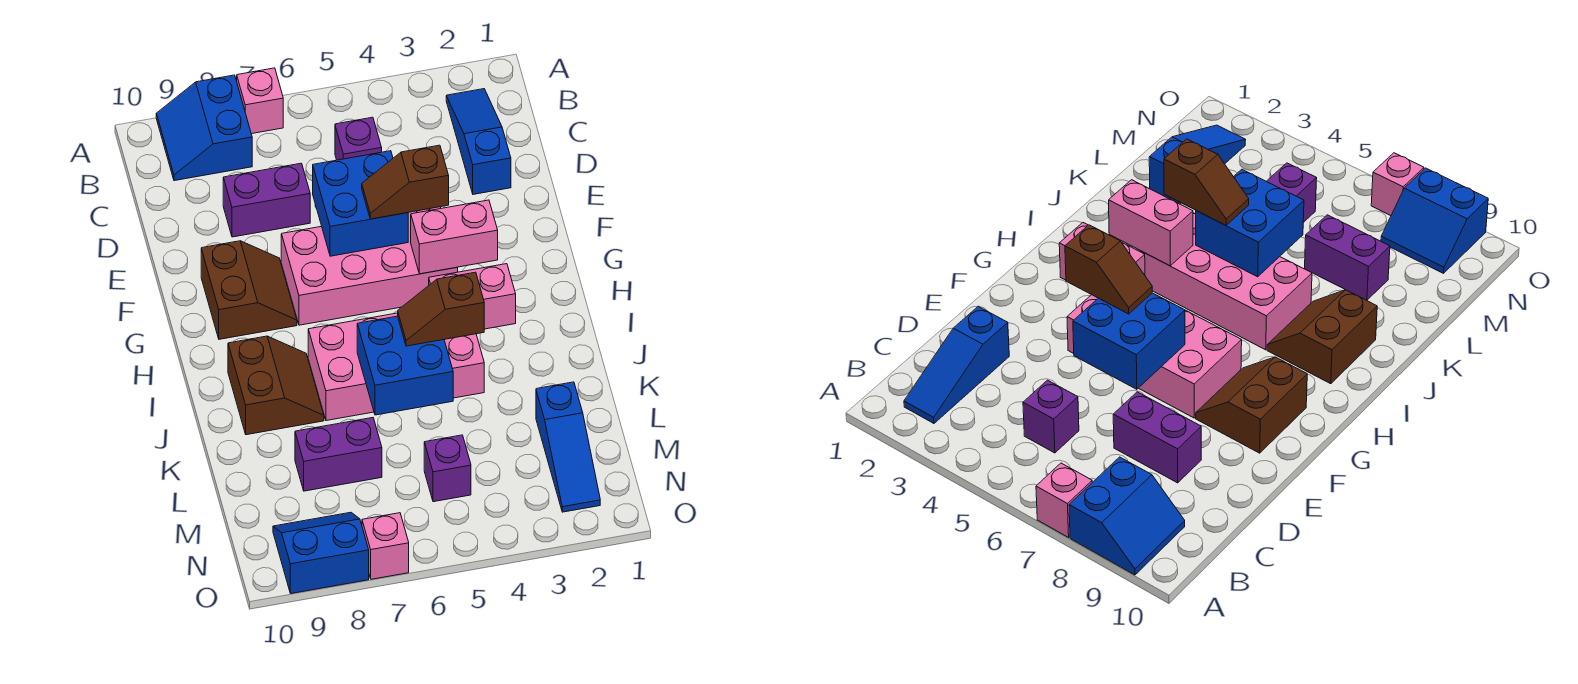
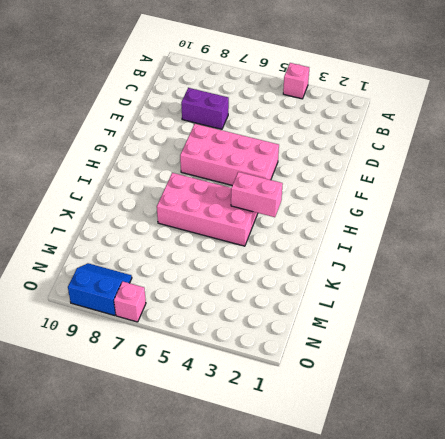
pink brick A4 level 1 -> pink brick A7 level 1
none -> blue slope A8:B9 level 1 top 8
none -> blue slope B2:D2 level 1 top D
none -> purple brick C5 level 1

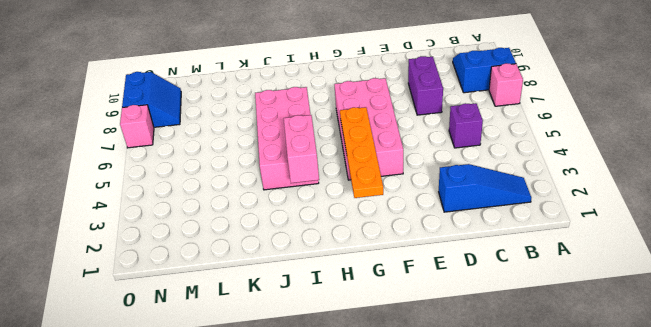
orange plate G2:G5 level 2 -> pink brick G3:G4 level 2
none -> brown slope F8:G9 level 1 top 9
none -> brown slope I8:J9 level 1 top 9
none -> blue slope L2:N2 level 1 top L

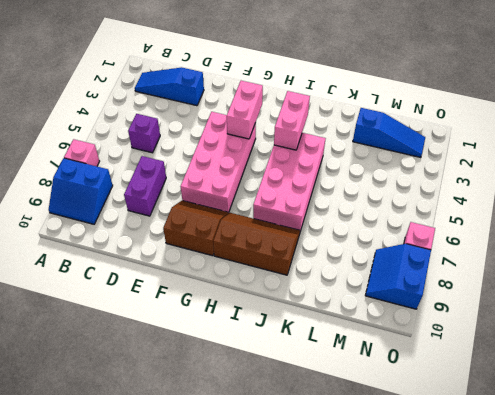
brown slope H8:J9 level 1 top 9 -> brown slope I8:J9 level 1 top 9
none -> purple brick L7:L8 level 1
none -> purple brick M5 level 1
none -> blue brick E5:F6 level 2

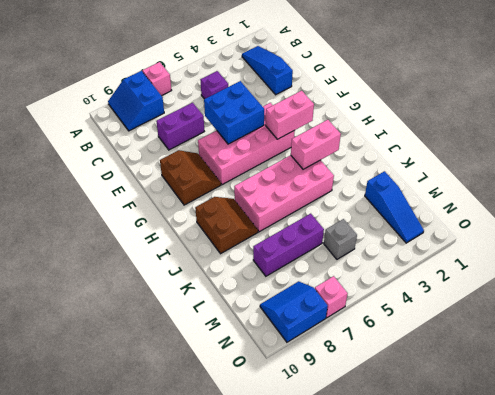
purple brick L6:L8 level 1 -> purple brick L7:L8 level 1
grey brick M5 level 1 -> purple brick M5 level 1
none -> blue brick J5:K6 level 2
none -> brown slope F4:F5 level 3 top 4
none -> brown slope J4:J5 level 3 top 4

